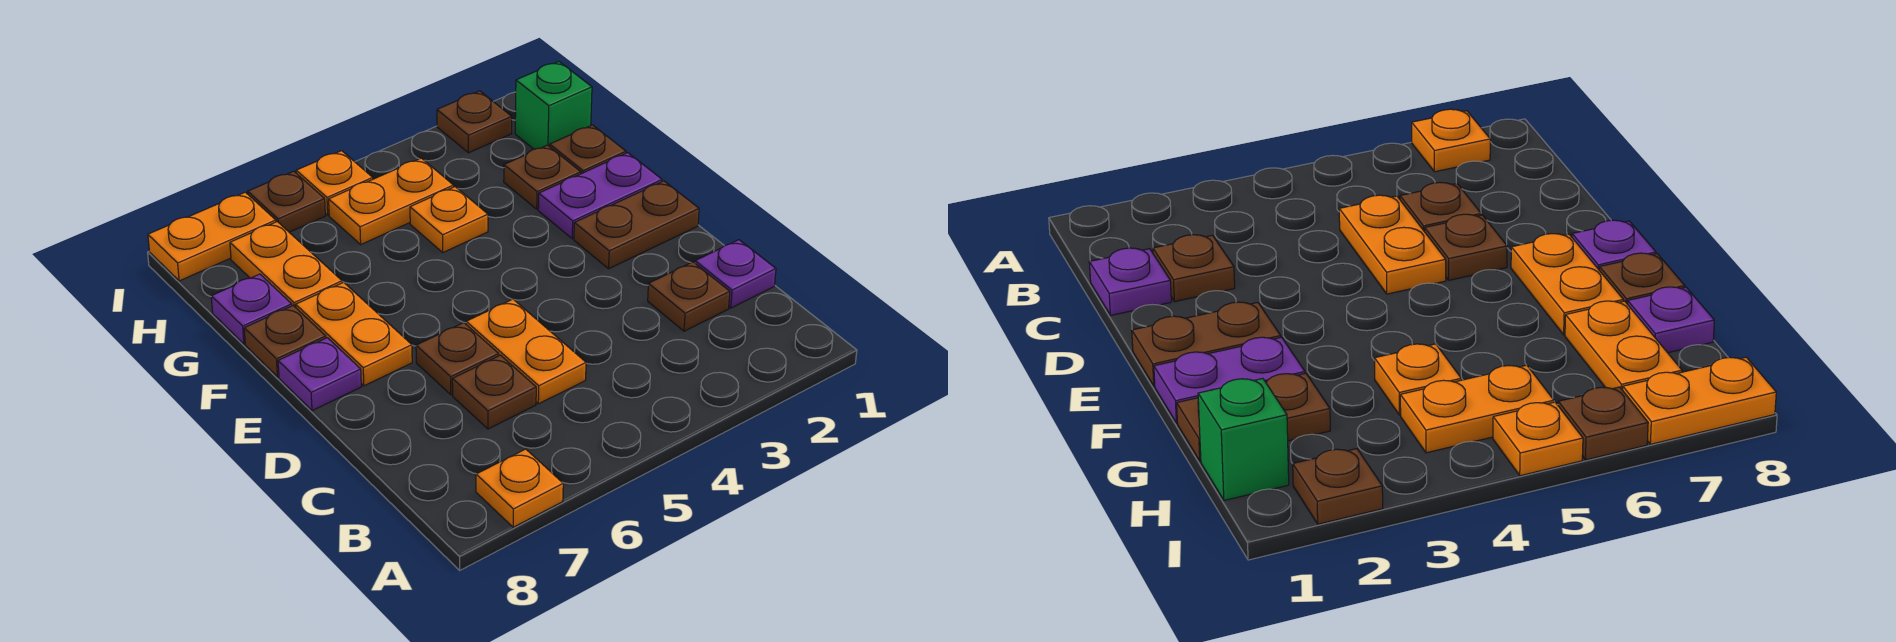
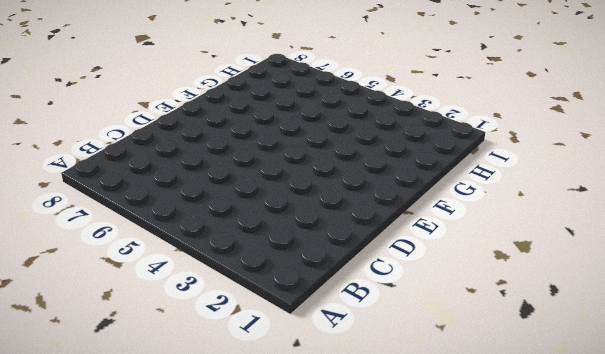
none -> orange plate A7 level 1
none -> purple plate C1 level 1
none -> brown plate C2 level 1

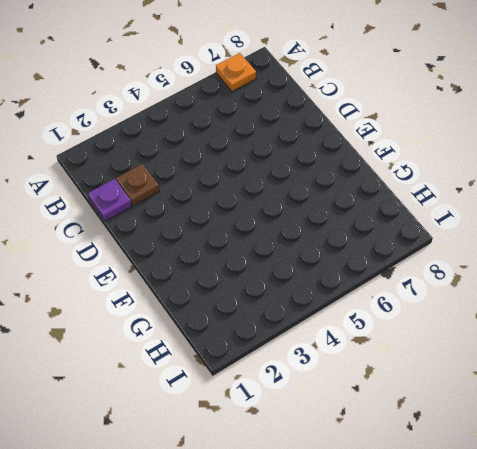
none -> orange plate C5:D5 level 1
none -> brown plate C6 level 1
none -> brown plate D6 level 1

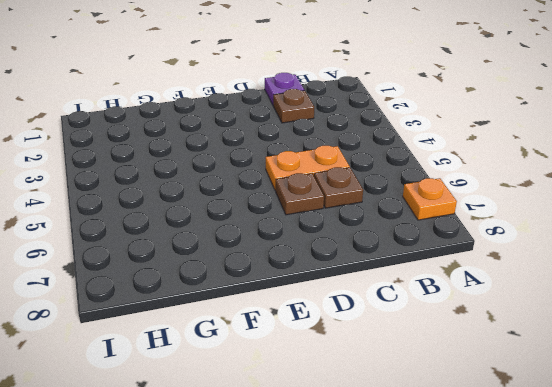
none -> brown plate E1:E2 level 1
none -> orange plate E7:F7 level 1
none -> purple plate E8 level 1

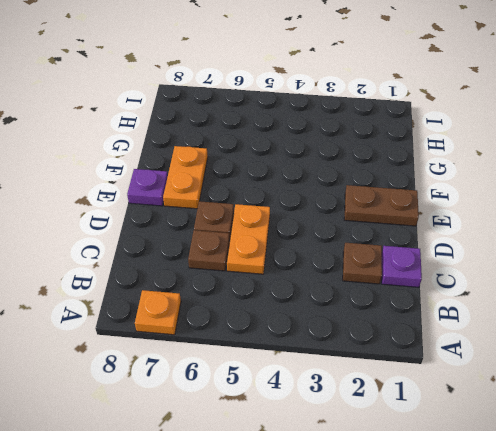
none -> purple plate F1:F2 level 1
none -> brown plate F8 level 1
none -> brown plate G1 level 1

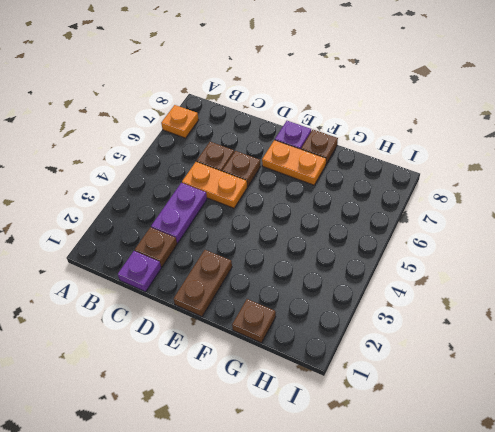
purple plate C3:C4 level 1 -> purple plate F1:F2 level 1
none -> brown plate G2 level 1
none -> orange plate G4 level 1
none -> orange plate G7:H7 level 1

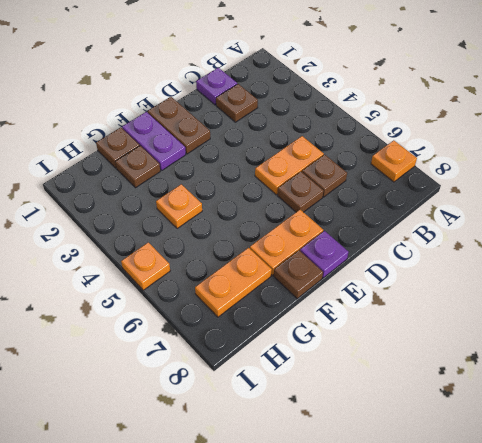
none -> purple plate G8 level 1
none -> green brick H1 level 1
none -> orange plate H4:H5 level 1

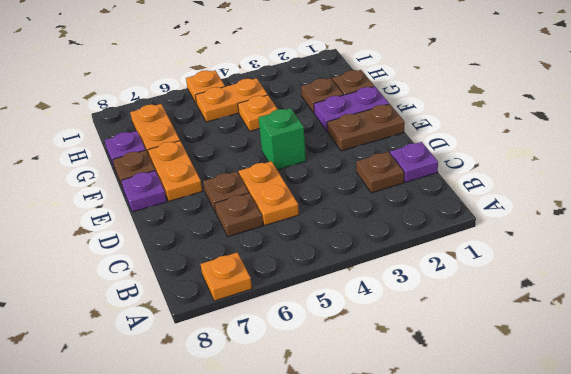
green brick E4 level 1 -> green brick H1 level 1
none -> brown plate I2 level 1
none -> brown plate I6 level 1
none -> orange plate I7:I8 level 1

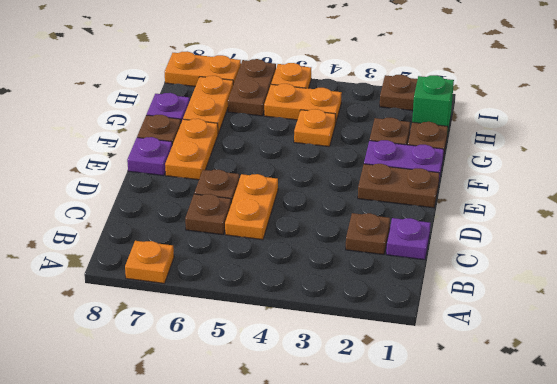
brown plate H6:I6 level 1 -> brown plate I6 level 1

